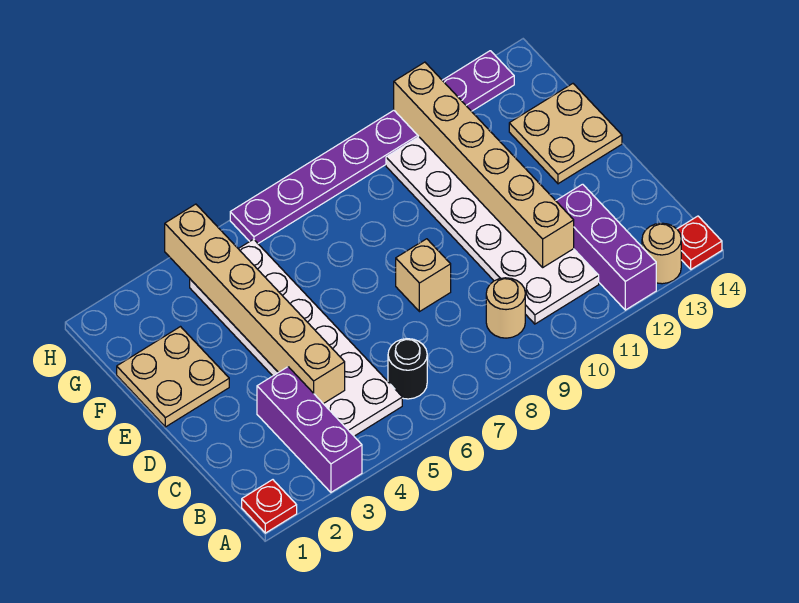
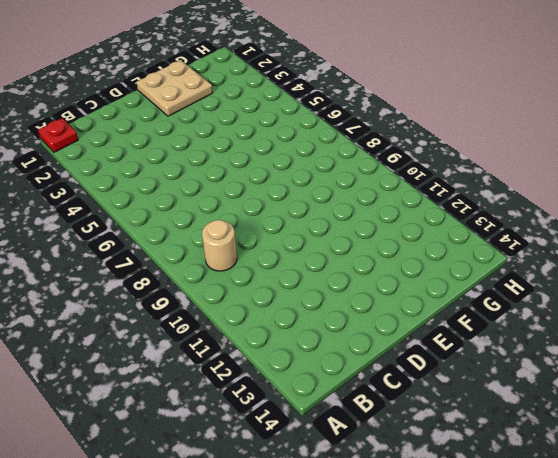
none -> purple brick A3:C3 level 1
none -> purple brick A12:C12 level 1
none -> tan round brick A13 level 1

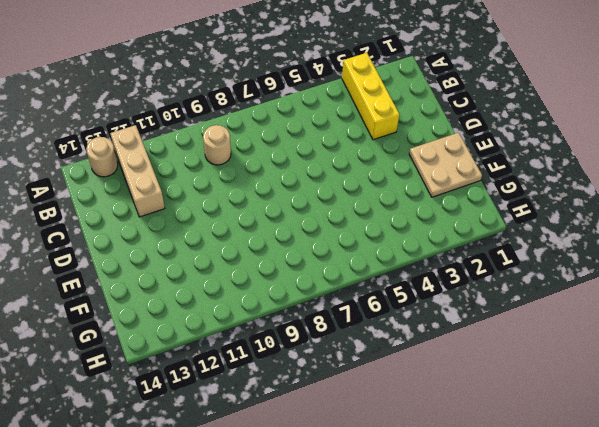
yellow brick A3:C3 level 1 -> purple brick A3:C3 level 1
tan brick A12:C12 level 1 -> purple brick A12:C12 level 1
none -> red plate A1 level 1
none -> red plate A14 level 1
none -> white plate B4:G5 level 1

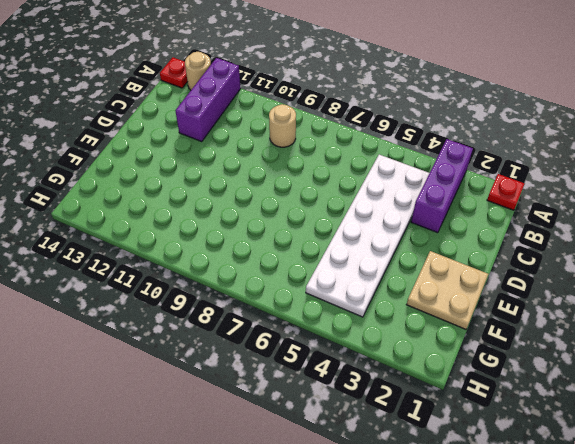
none -> black round brick B6 level 1
none -> white plate B10:G11 level 1
none -> tan brick D8 level 1

